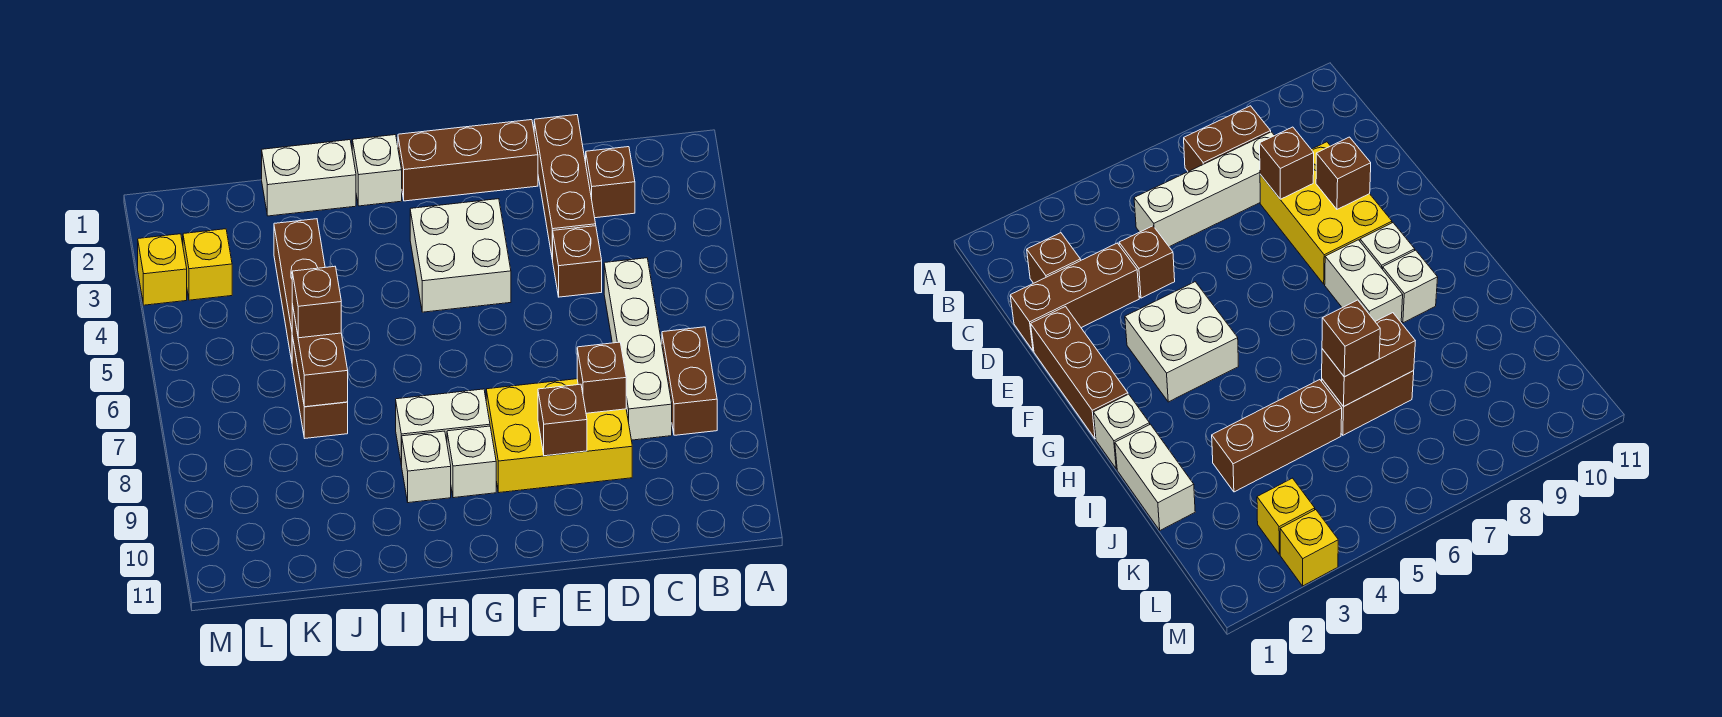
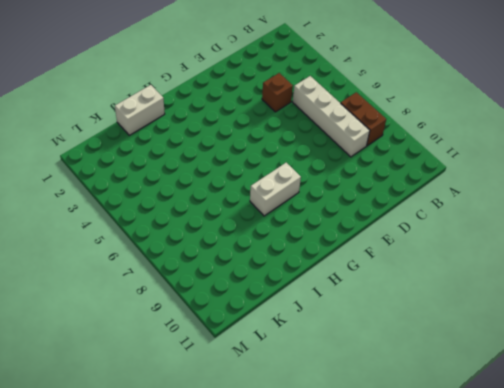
none -> brown brick C2 level 1
none -> brown brick D1:D3 level 1
none -> yellow brick D8:F9 level 1

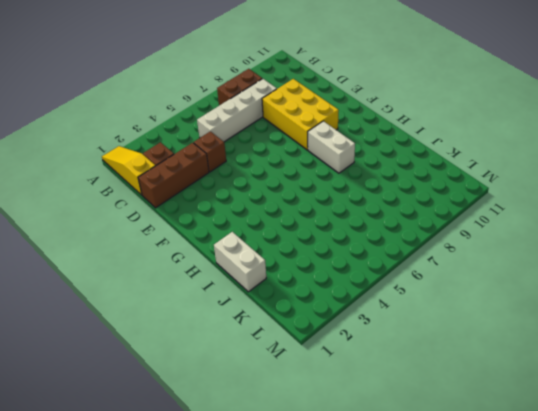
yellow slope A1:C1 level 1 top C -> none
none -> brown brick E1:G1 level 1
none -> white brick F3:G4 level 1
none -> white brick G9 level 1

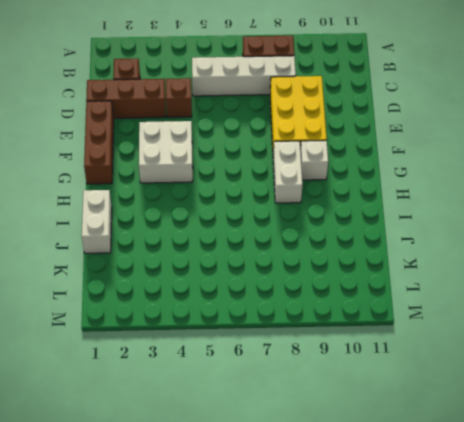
none -> white brick H1 level 1
none -> white brick H9 level 1
none -> brown brick J3:J5 level 1

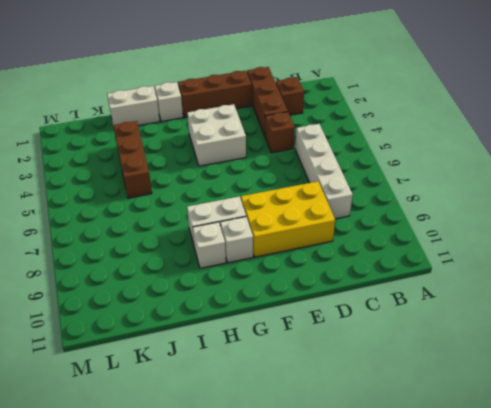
none -> brown brick B7:B8 level 1
none -> brown brick J6:J7 level 1
none -> yellow brick L3 level 1

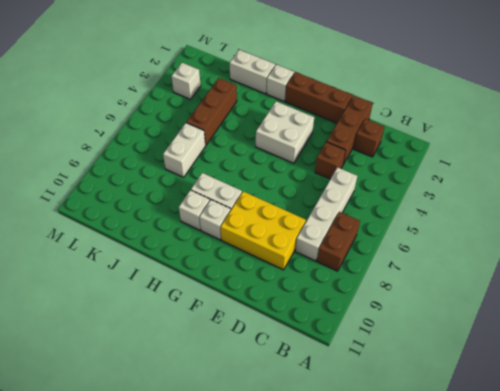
white brick J6:J7 level 1 -> brown brick J6:J7 level 1
white brick L3 level 1 -> yellow brick L3 level 1
none -> yellow brick M3 level 1
none -> brown brick D8 level 2
none -> brown brick E9 level 2

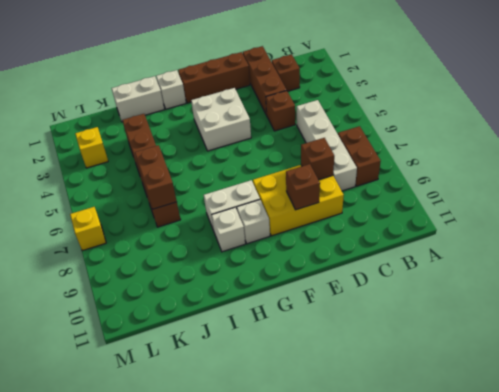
yellow brick M7 level 1 -> yellow brick M3 level 1
none -> brown brick J6 level 3

